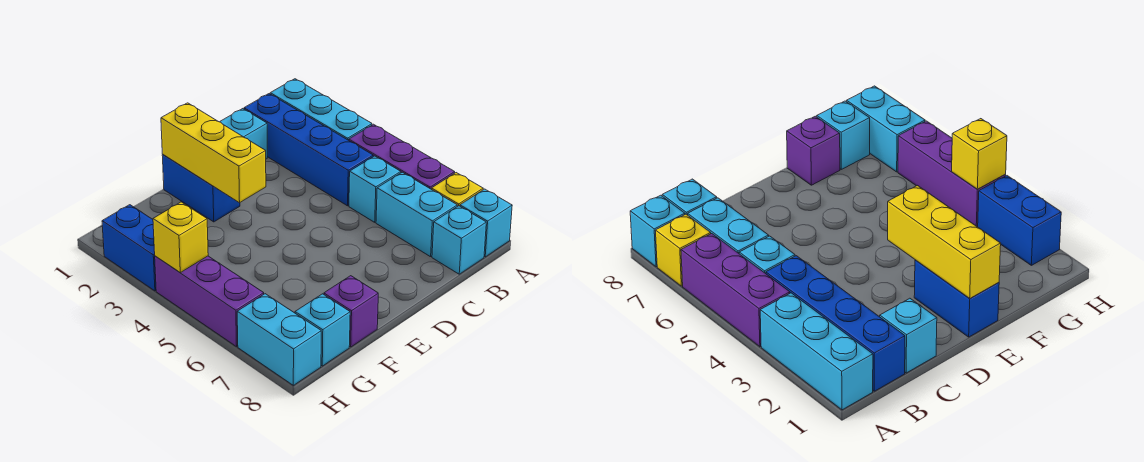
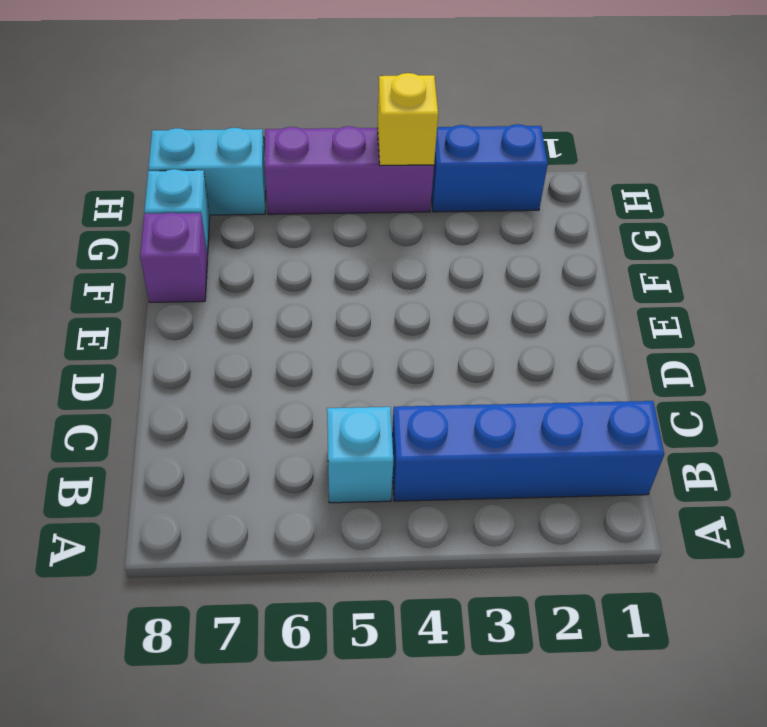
none -> cyan brick A1:A3 level 1
none -> purple brick A4:A6 level 1
none -> yellow brick A7 level 1

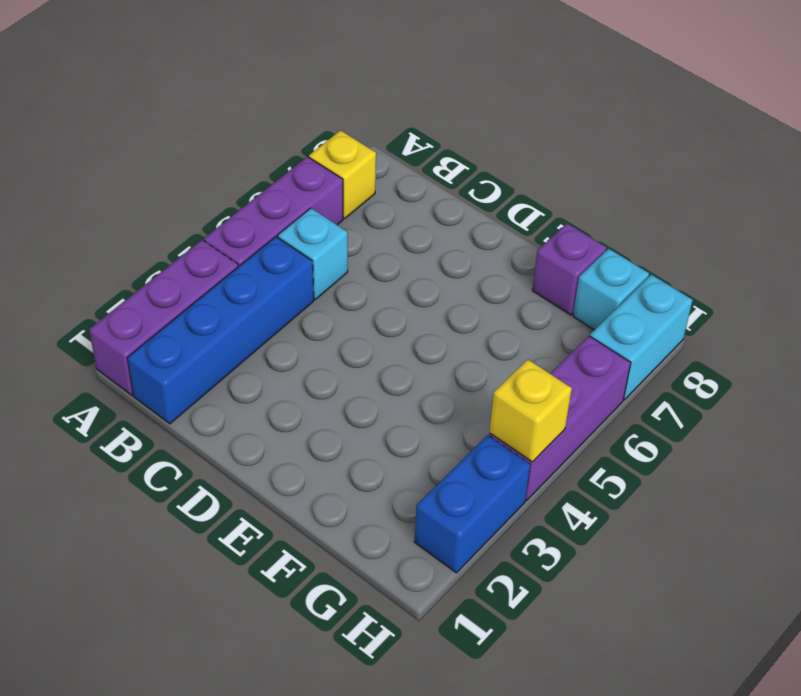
purple brick A1:A3 level 1 -> cyan brick A1:A3 level 1
none -> cyan brick A8 level 1
none -> cyan brick B6:B7 level 1
none -> cyan brick B8 level 1

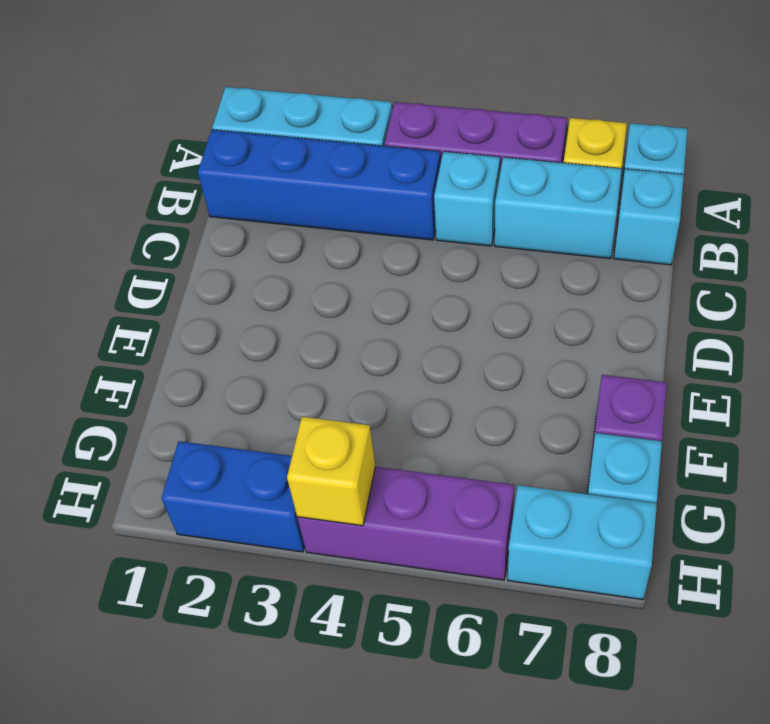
none -> cyan brick C1 level 1
none -> blue brick E1:E2 level 1
none -> yellow brick E1:E3 level 2

